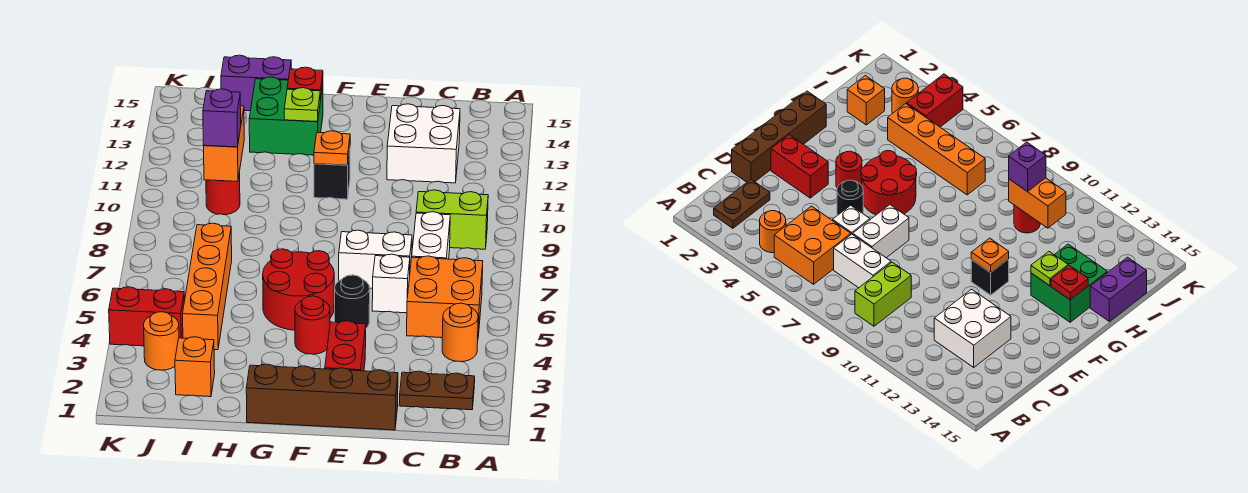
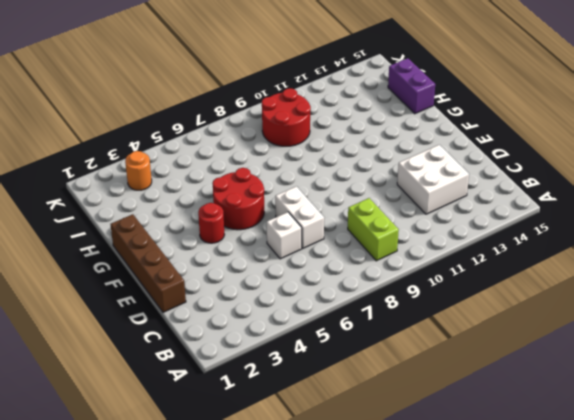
red round brick I9:J10 level 1 -> red round brick I10 level 1
none -> brown plate B2:C2 level 1
none -> orange round brick B4 level 1
none -> orange brick B5:C6 level 1

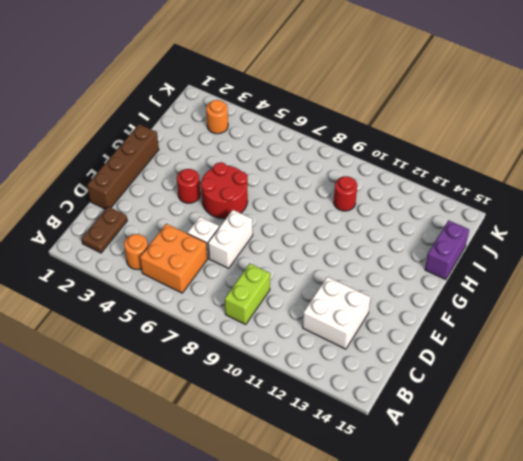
none -> white brick C7:C8 level 1
none -> red brick E2:E3 level 1
none -> black round brick E5 level 1

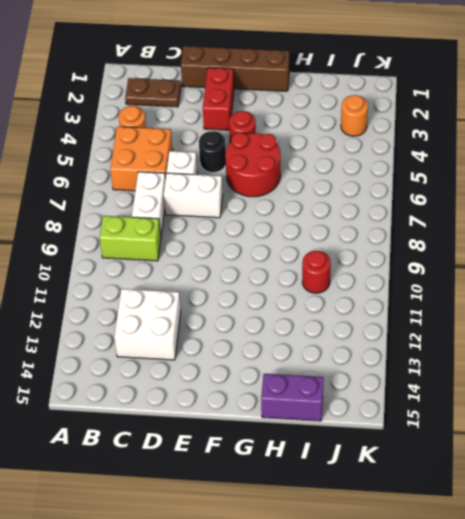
none -> black brick F11 level 1
none -> green brick G13:H14 level 1
none -> orange brick I2 level 1

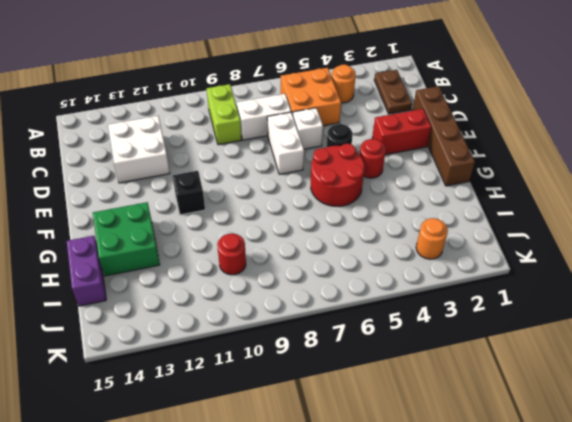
none -> orange brick I2 level 1
none -> orange brick I4:I7 level 1
none -> red brick J4:K4 level 1

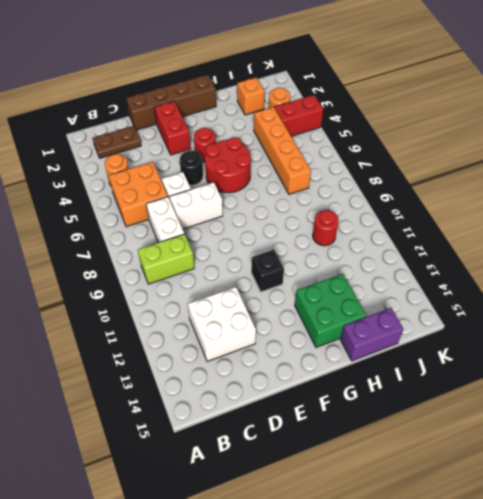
none -> orange plate F11 level 2
none -> lime plate G13 level 2
none -> red plate G14 level 2

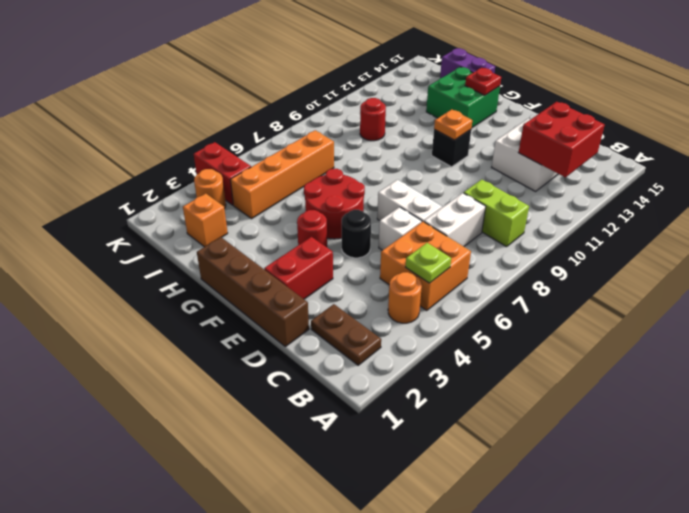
lime plate B5 level 2 -> lime plate G13 level 2
red brick B12:C13 level 2 -> none
none -> orange brick I10:I11 level 2
none -> purple brick I10 level 3

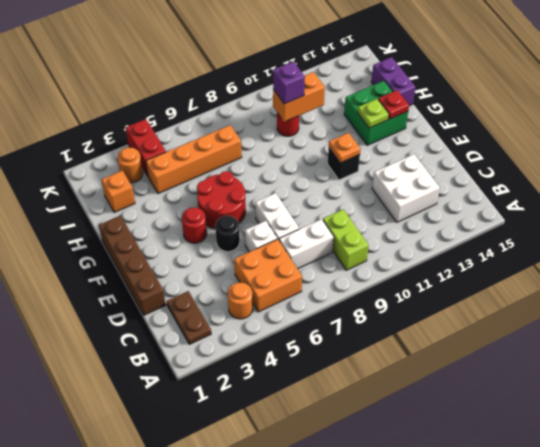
none -> red brick E2:E3 level 1

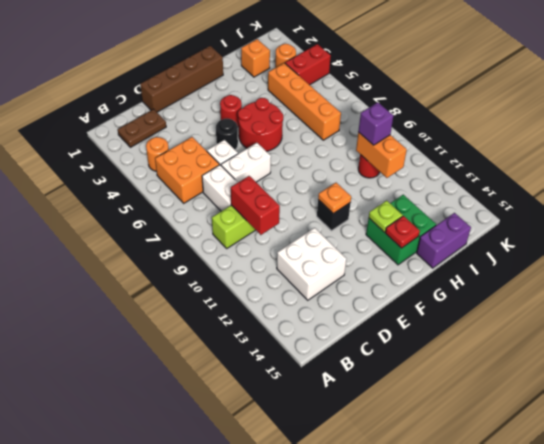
red brick C9:C10 level 2 -> red brick E2:E3 level 1

